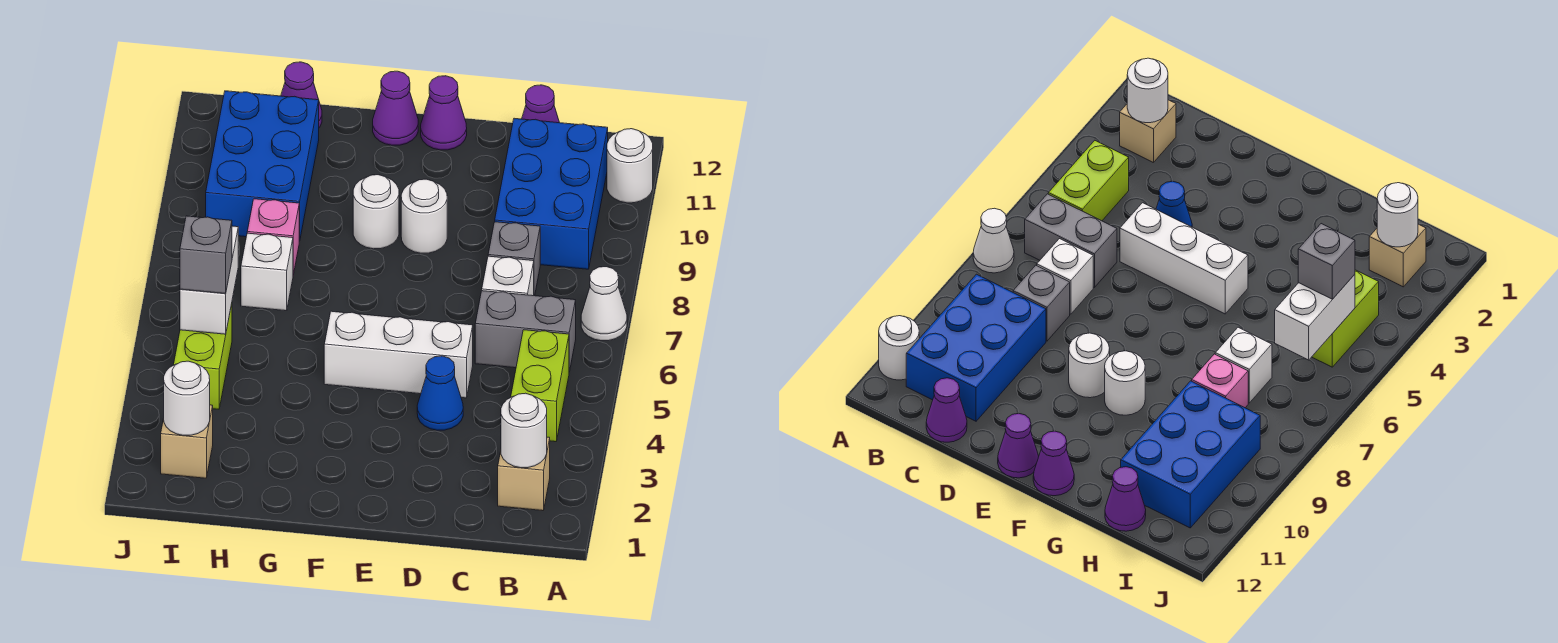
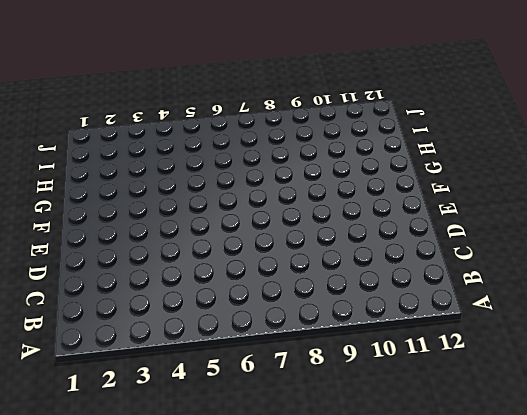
none -> white cone A7 level 1
none -> white round brick A11 level 1
none -> tan brick B2 level 1

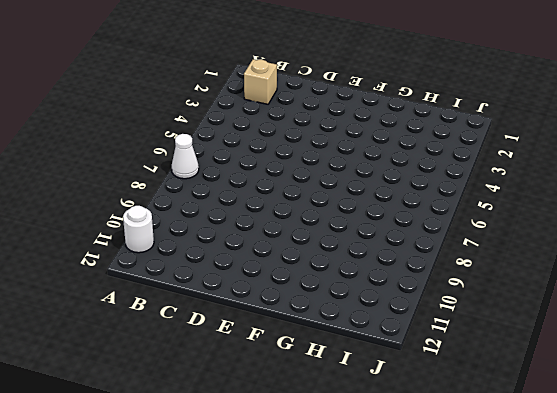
none -> lime brick B4:B5 level 1
none -> grey brick B6:C6 level 1
none -> blue brick B9:C11 level 1

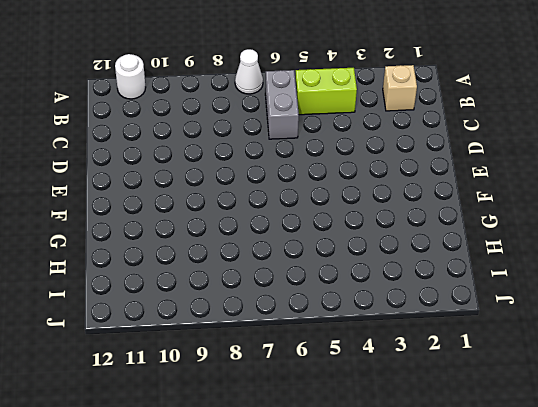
none -> blue brick B9:C11 level 1
none -> white brick C7 level 1
none -> grey brick C8 level 1

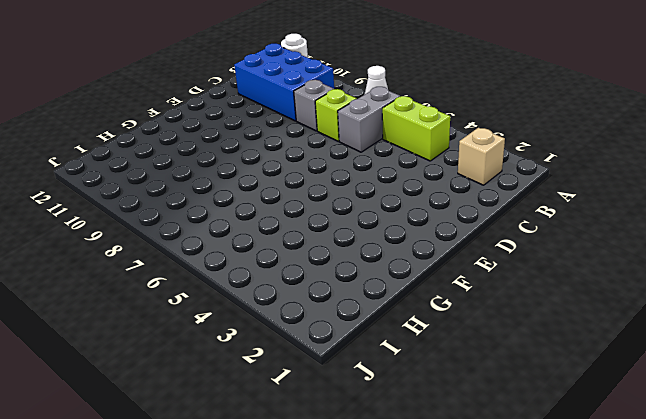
lime brick C7 level 1 -> white brick C7 level 1
none -> purple cone C12 level 1
none -> blue cone D4 level 1
none -> white brick D5:F5 level 1

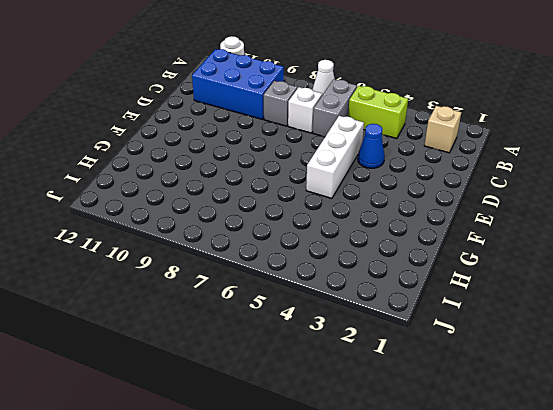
none -> purple cone C12 level 1
none -> white round brick E9 level 1
none -> purple cone E12 level 1

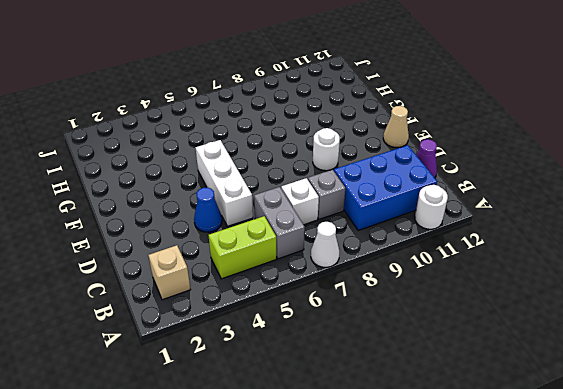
tan cone E12 level 1 -> purple cone E12 level 1
none -> white round brick F9 level 1
none -> purple cone F12 level 1
none -> white brick H7 level 1

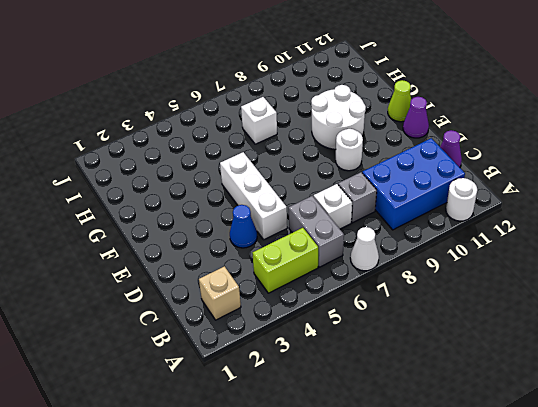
white round brick F9:G10 level 1 -> white round brick F9 level 1
lime cone F12 level 1 -> purple cone F12 level 1
none -> pink brick H8 level 1
none -> blue brick H9:I11 level 1
none -> purple cone H12 level 1

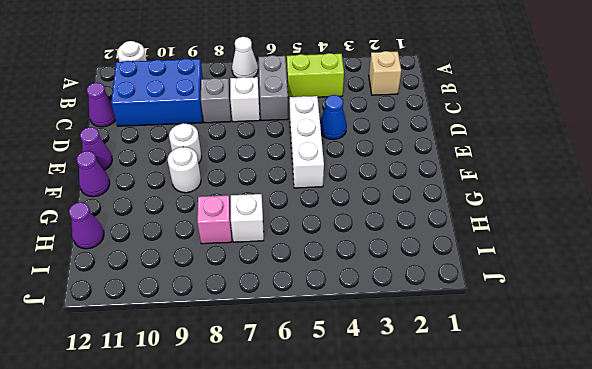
none -> blue brick H9:I11 level 1
none -> tan brick I2 level 1
none -> lime brick I4:I5 level 1

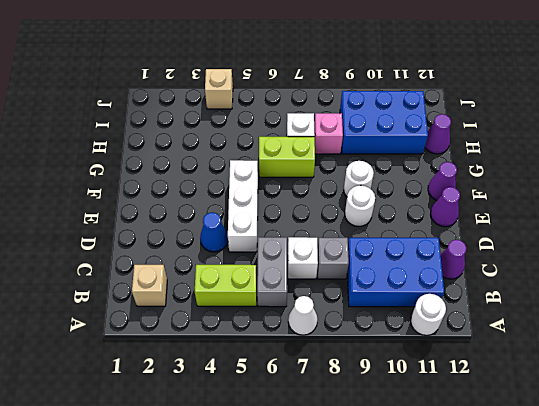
lime brick G6:G7 level 1 -> lime brick I4:I5 level 1
tan brick J4 level 1 -> tan brick I2 level 1
none -> white round brick B2 level 2
none -> white round brick I2 level 2
none -> white brick I5:I6 level 2

